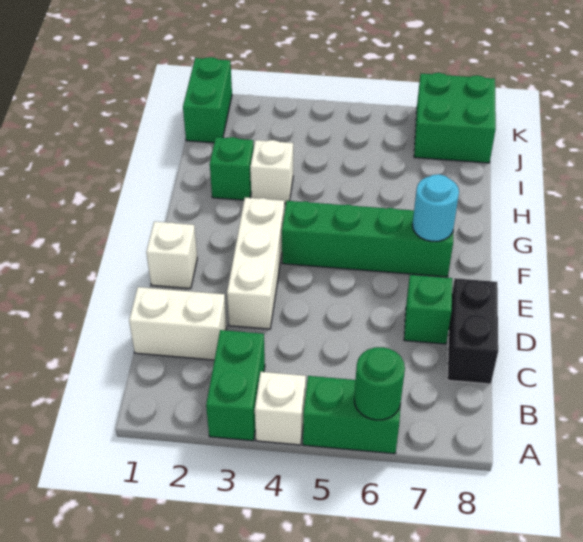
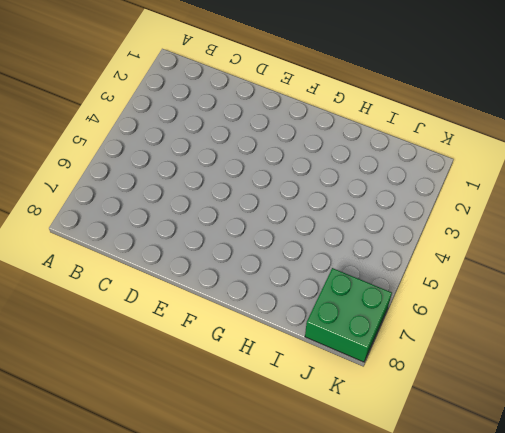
none -> green brick A3:B3 level 1
none -> white brick A4 level 1
none -> green brick A5:A6 level 1

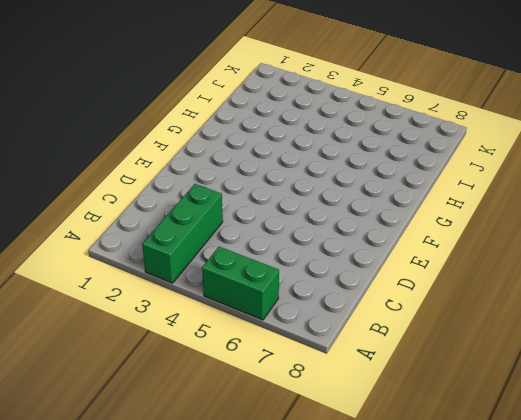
green brick A3:C3 level 1 -> green brick A3:B3 level 1
none -> white brick A4 level 1
none -> white brick C1:C2 level 1
none -> black brick C8:D8 level 1

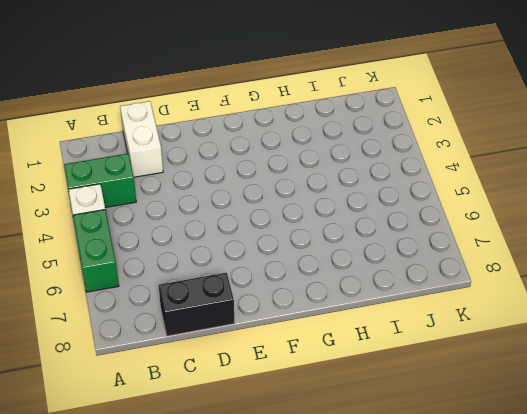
none -> white brick D3:F3 level 1
none -> green brick D7 level 1
none -> white brick E1 level 1

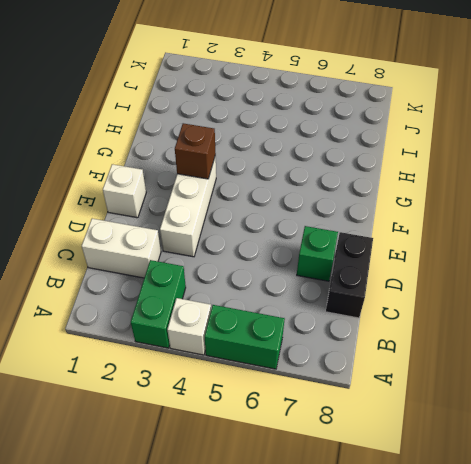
brown brick F3 level 2 -> none
none -> green brick F4:F7 level 1
none -> green brick H2 level 1
none -> white brick H3 level 1

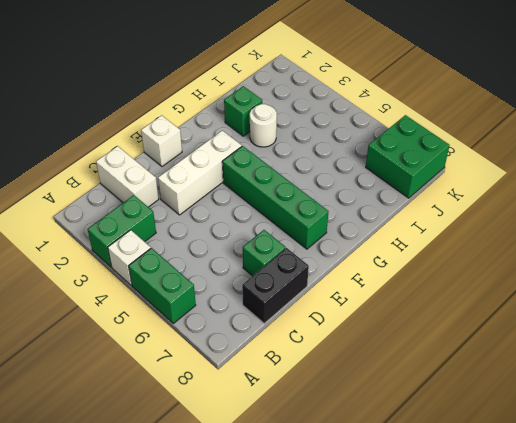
white round brick H3 level 1 -> white brick H3 level 1
none -> green brick J1:K1 level 1
none -> green round brick A6 level 2
none -> cyan round brick F7 level 2

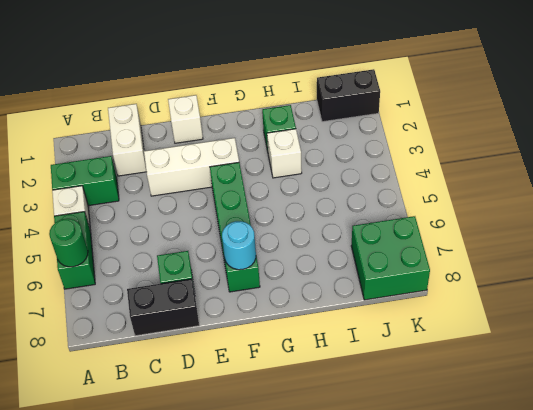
black brick J1:K1 level 1 -> green brick J1:K1 level 1

